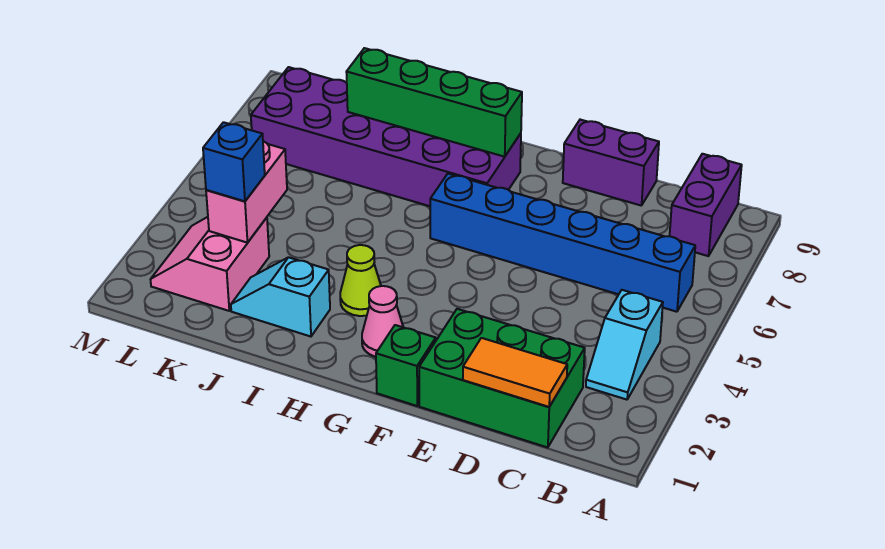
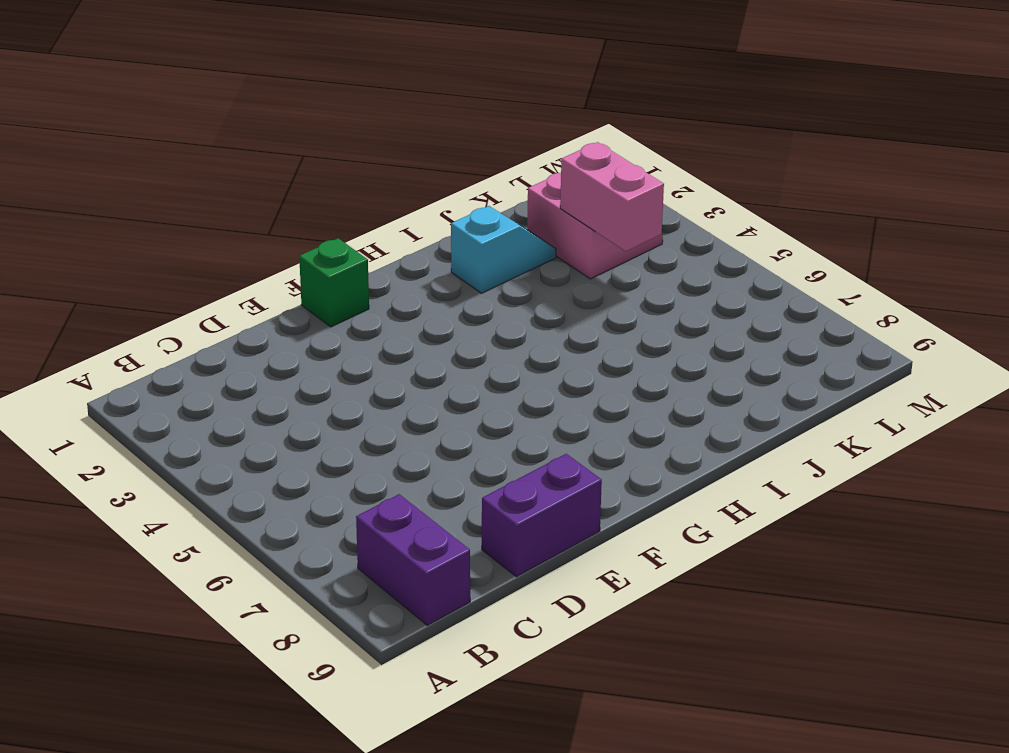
none -> cyan slope B3:B4 level 1 top 4
none -> blue brick B6:G6 level 1
none -> green brick C1:E2 level 1

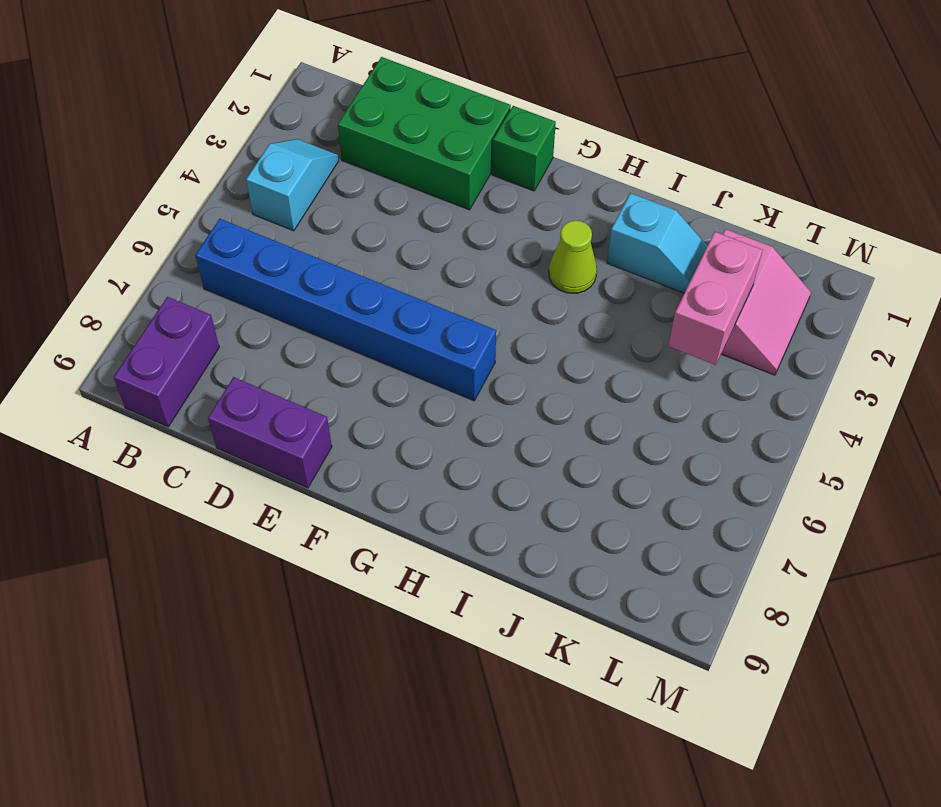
none -> pink cone G2 level 1
none -> purple brick G7:L8 level 1
none -> orange tile C1:D1 level 2

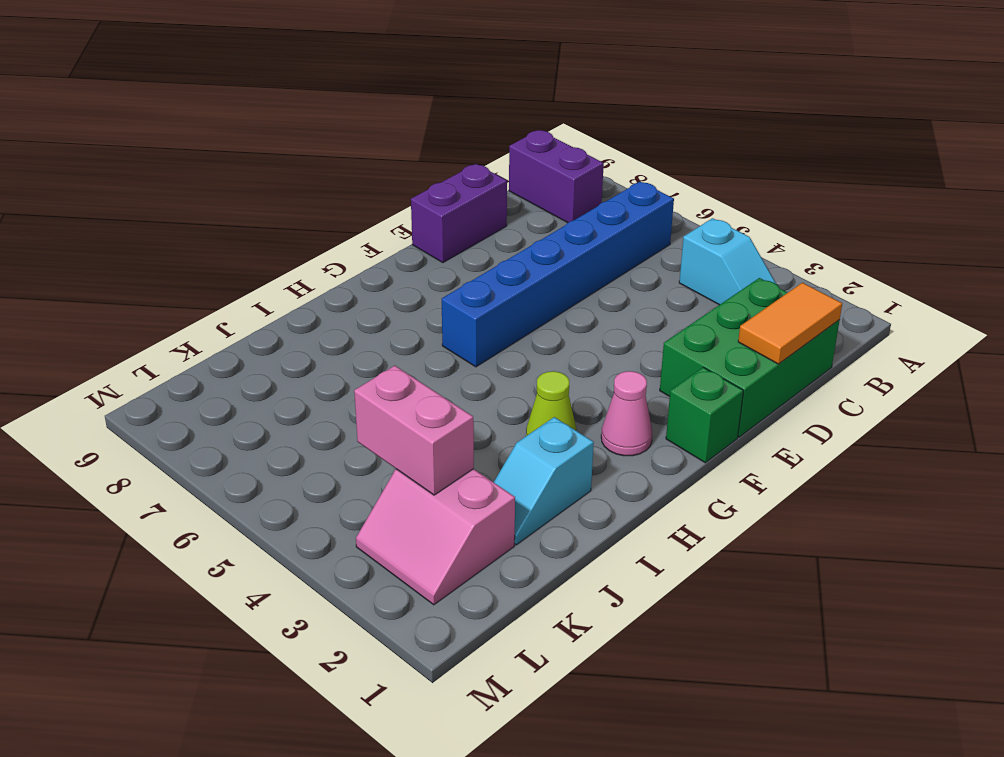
none -> purple brick G7:L8 level 1
none -> green brick G8:J8 level 2
none -> blue brick K3 level 3

